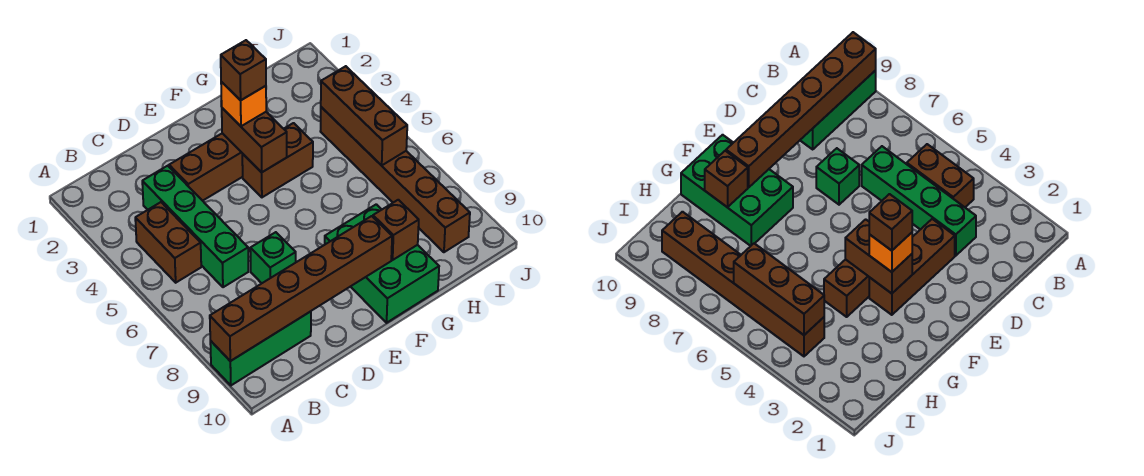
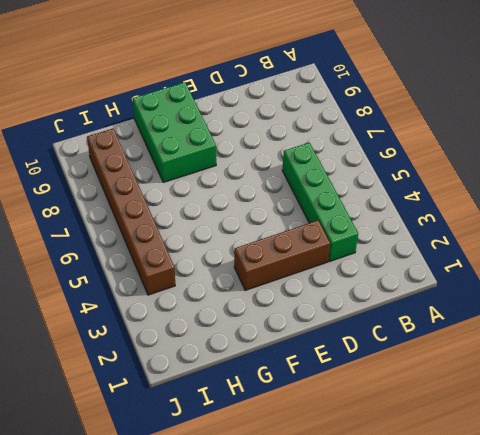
none -> green brick A9:C9 level 1
none -> brown brick B4:B5 level 1
none -> green brick D7 level 1

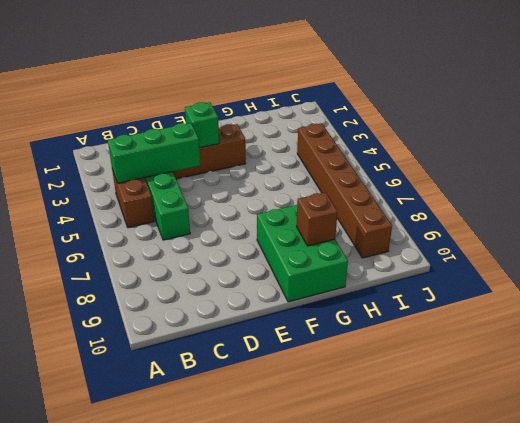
green brick B4:D4 level 2 -> green brick A9:C9 level 1
green brick E3 level 2 -> green brick D7 level 1
none -> brown brick F4:G4 level 1
none -> brown brick A9:F9 level 2
none -> brown brick F3:F4 level 2

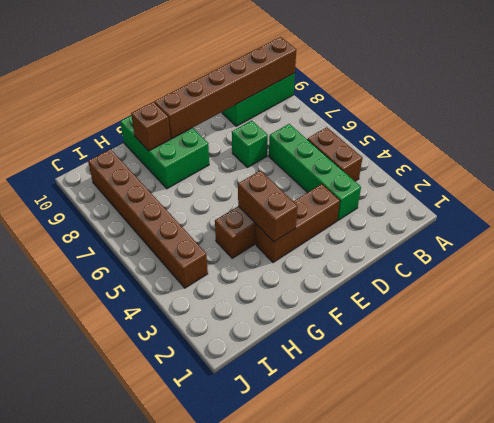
none -> brown brick I4:I6 level 2
none -> orange brick F3 level 3
none -> brown brick F3 level 4

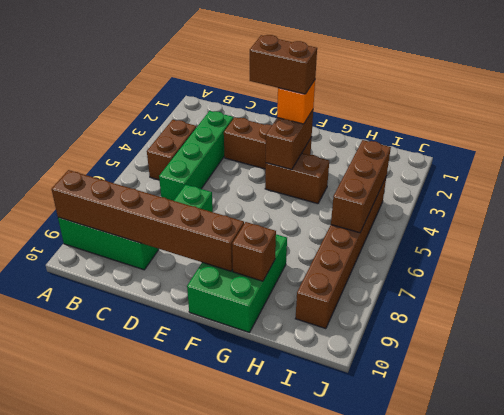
brown brick E3:F3 level 4 -> brown brick F3 level 4

